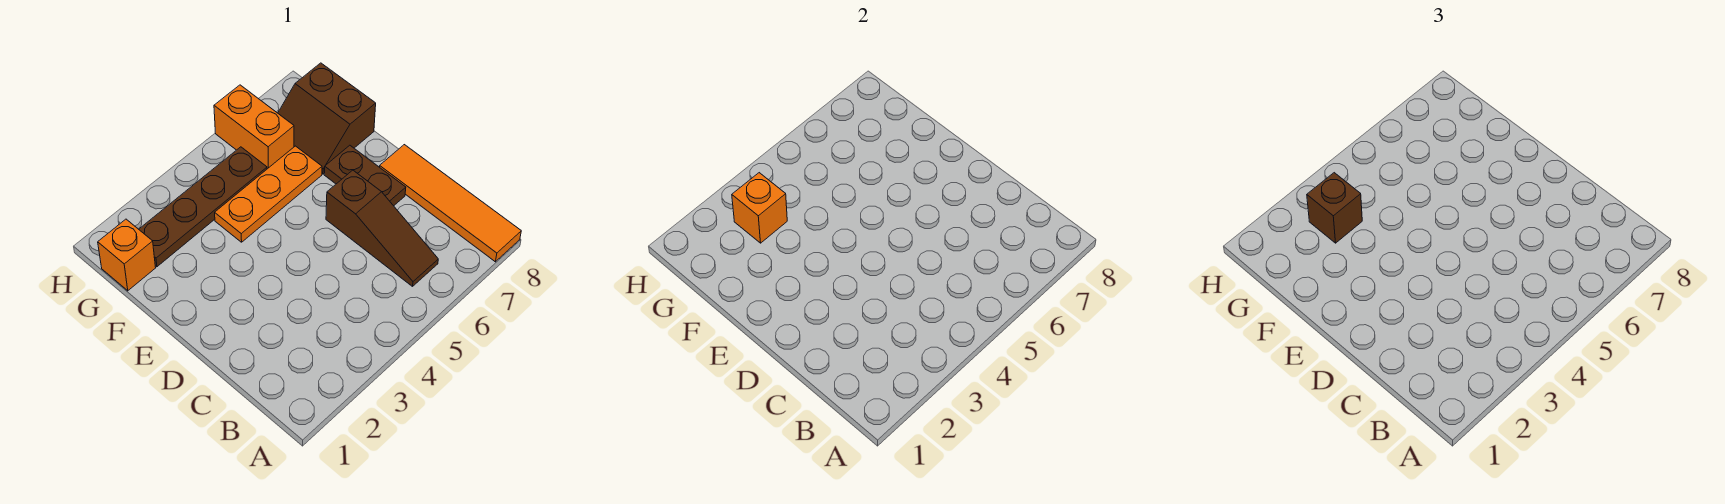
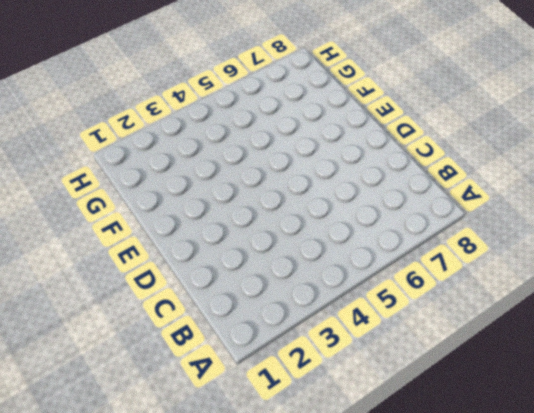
none -> orange tile A8:D8 level 1
none -> brown slope B6:D6 level 1 top D

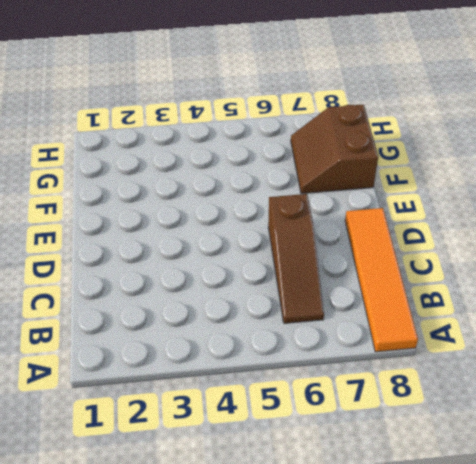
none -> brown plate D7:E7 level 1
none -> orange plate F4:F6 level 1

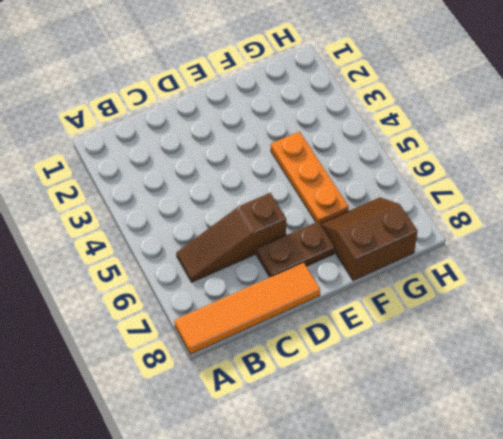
none -> orange brick G1 level 1
none -> brown plate G2:G5 level 1

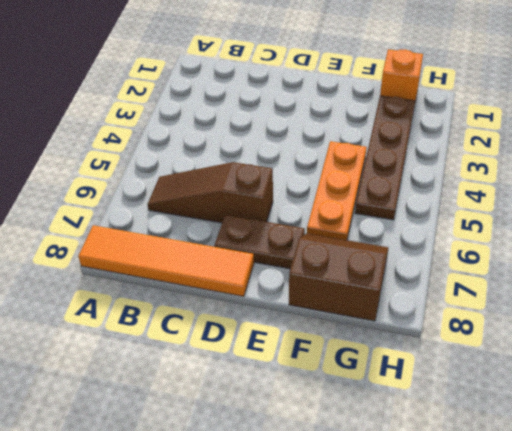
none -> orange brick G6:H6 level 1
none -> orange brick G3 level 2

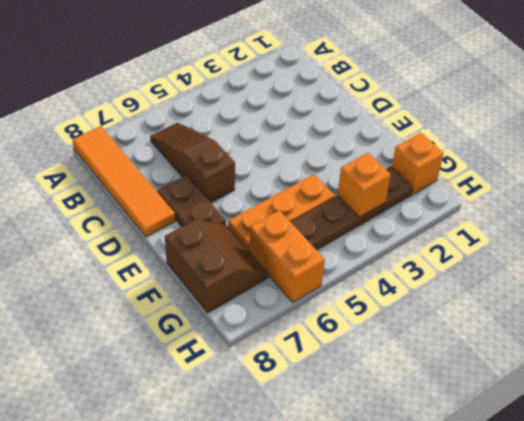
none -> brown brick G3 level 3

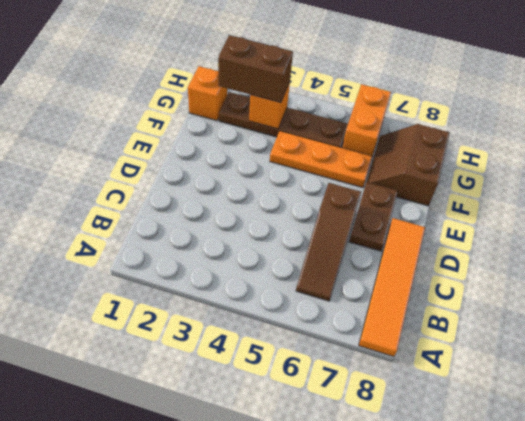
brown brick G2:G3 level 3 -> brown brick G3 level 3

